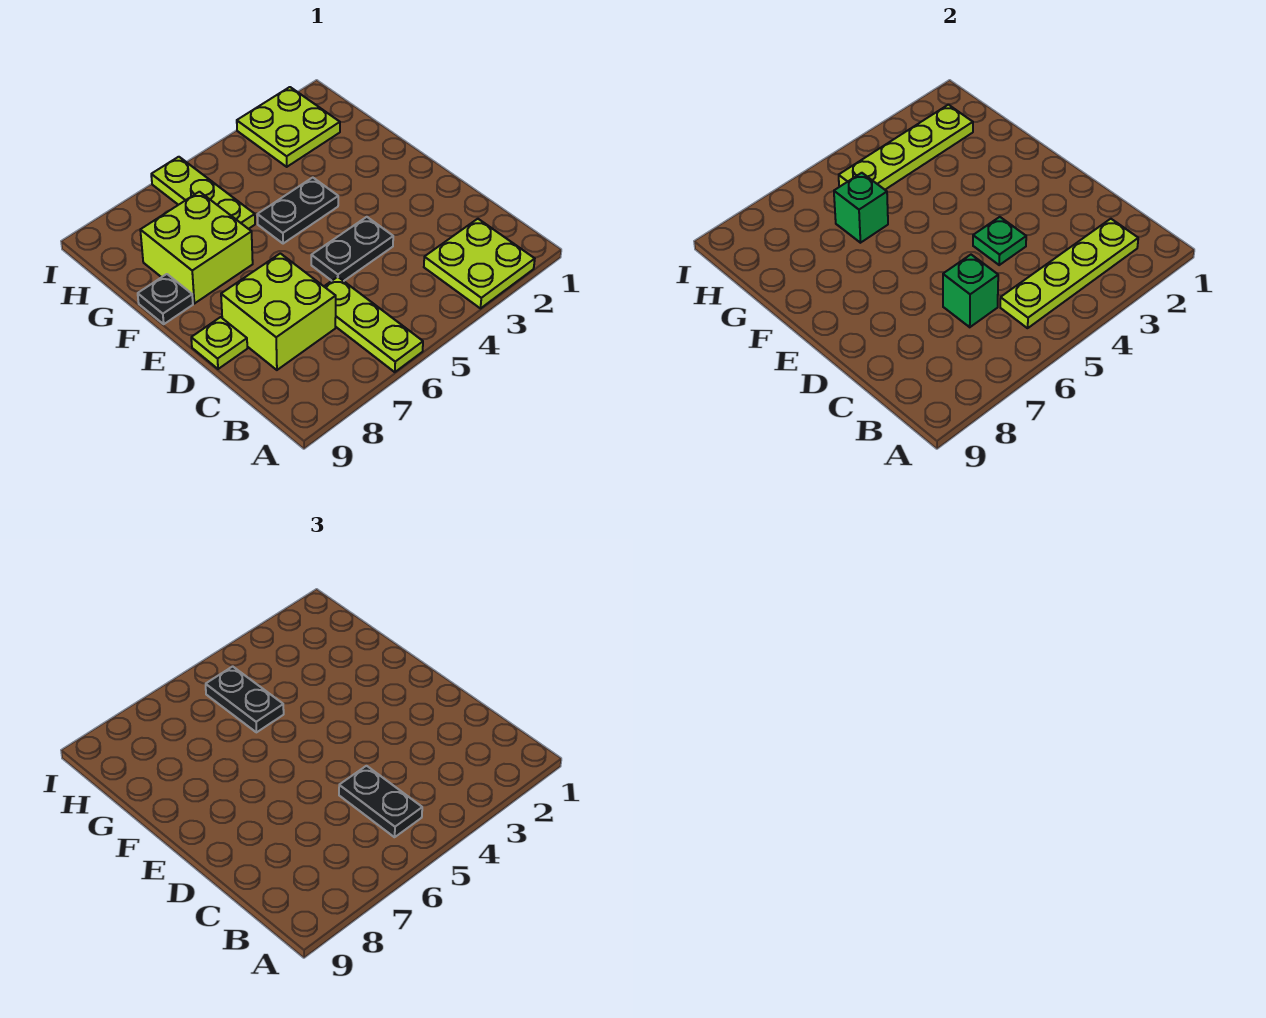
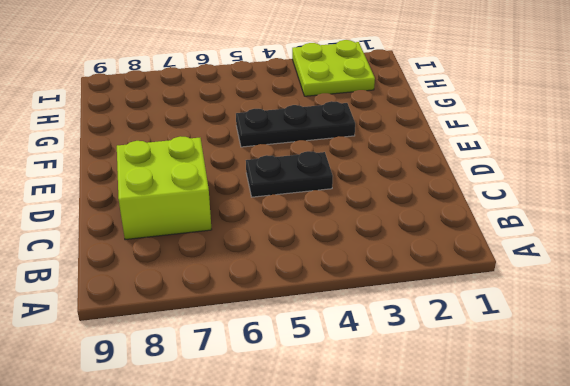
black plate F3:F5 level 1 -> black plate F4:F5 level 1
none -> lime plate A2:B3 level 1
none -> lime plate A6:C6 level 1
none -> lime plate D9 level 1

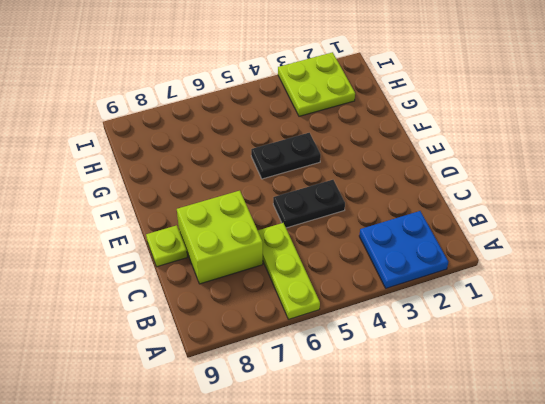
blue plate A2:B3 level 1 -> lime plate A2:B3 level 1
none -> lime brick F7:G8 level 1
none -> black plate F9 level 1
none -> lime plate G6:I6 level 1

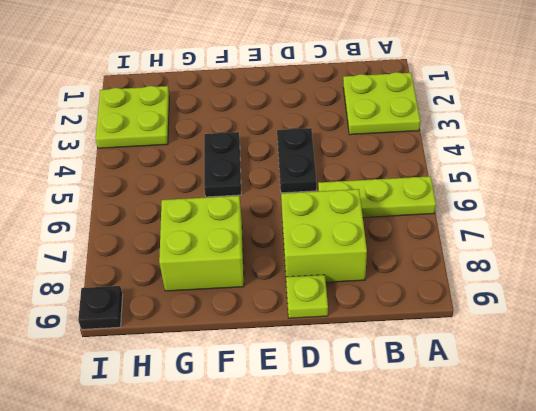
black plate I9 level 1 -> black plate F9 level 1
none -> lime plate G6:I6 level 1
none -> lime plate B2:B5 level 2
none -> green brick C6 level 2

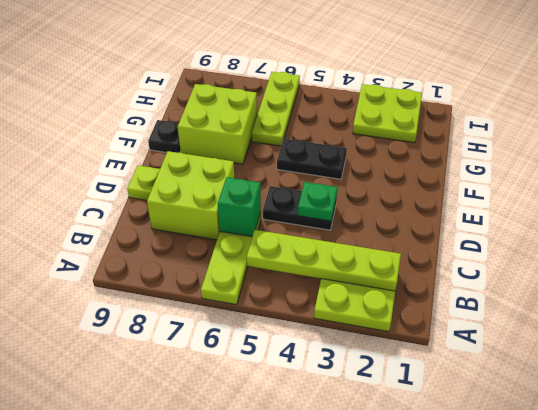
none -> green brick G6 level 2
none -> lime plate H2:H5 level 2
none -> black plate B5:C5 level 3

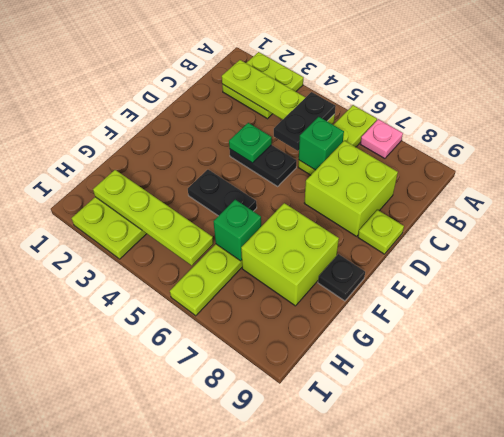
pink plate A7 level 1 -> none
none -> black plate G5:H5 level 3

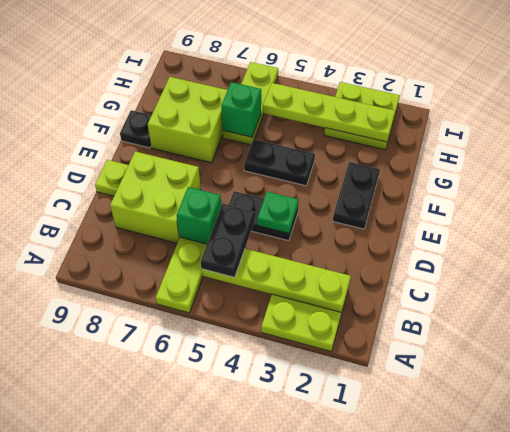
black plate E2:F2 level 1 -> black plate G5:H5 level 3

